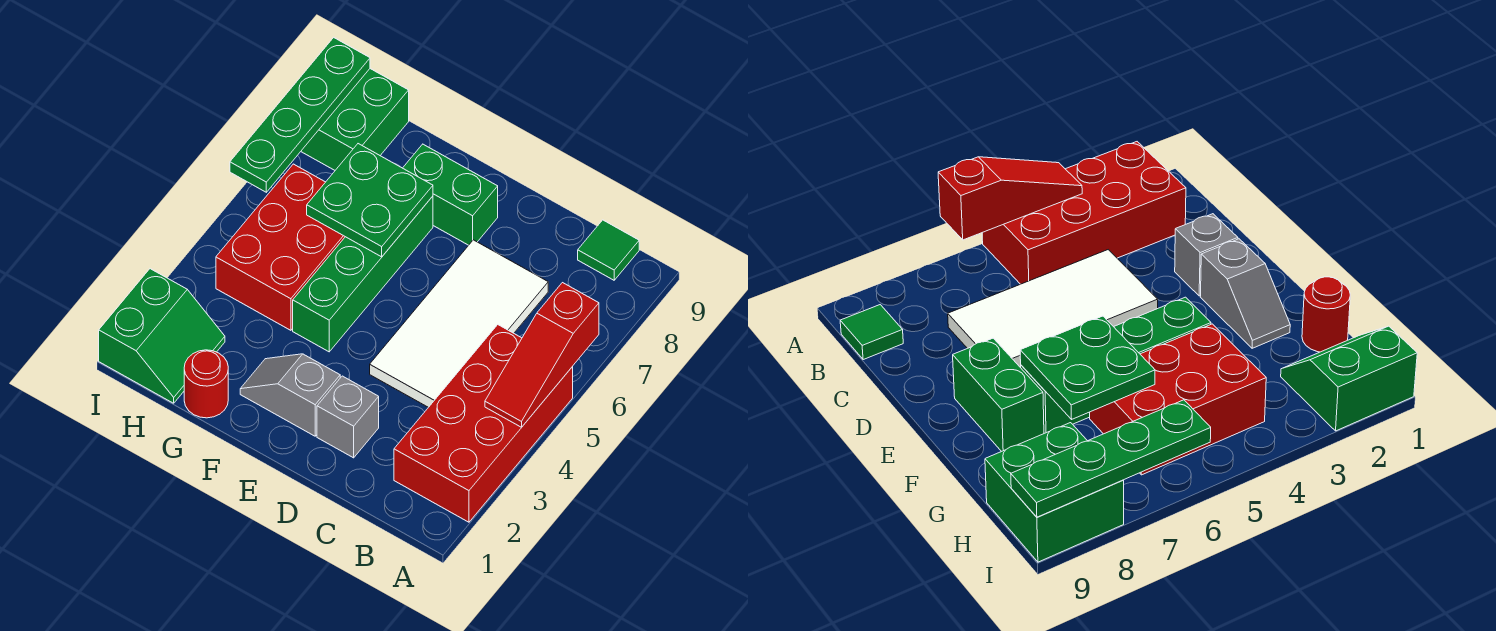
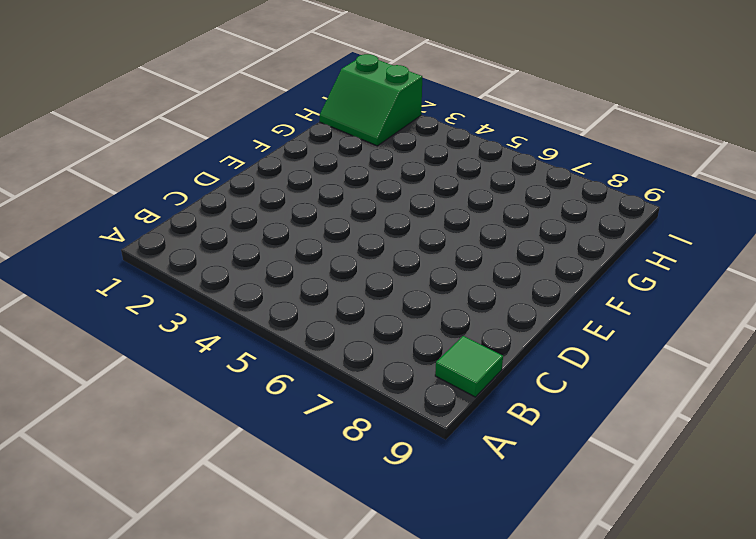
none -> red brick A2:B5 level 1
none -> white tile C4:D7 level 1
none -> grey brick D2 level 1

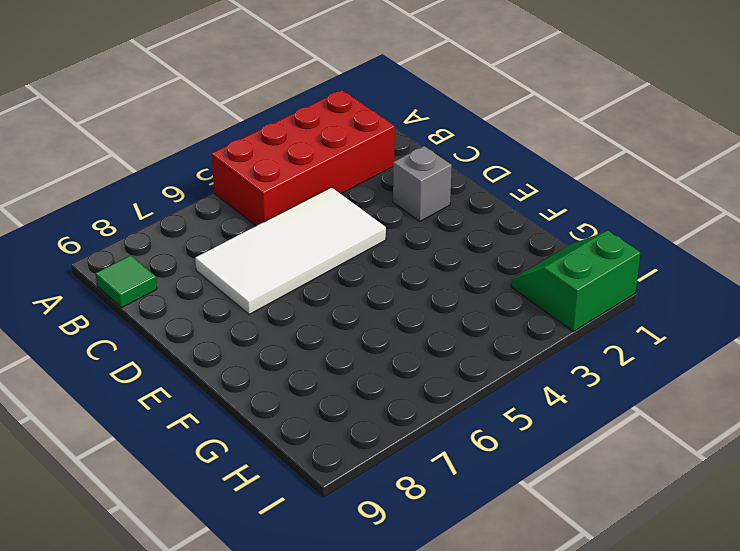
none -> grey slope E2:F2 level 1 top E
none -> green brick E8:F8 level 1
none -> green brick F4:F7 level 1

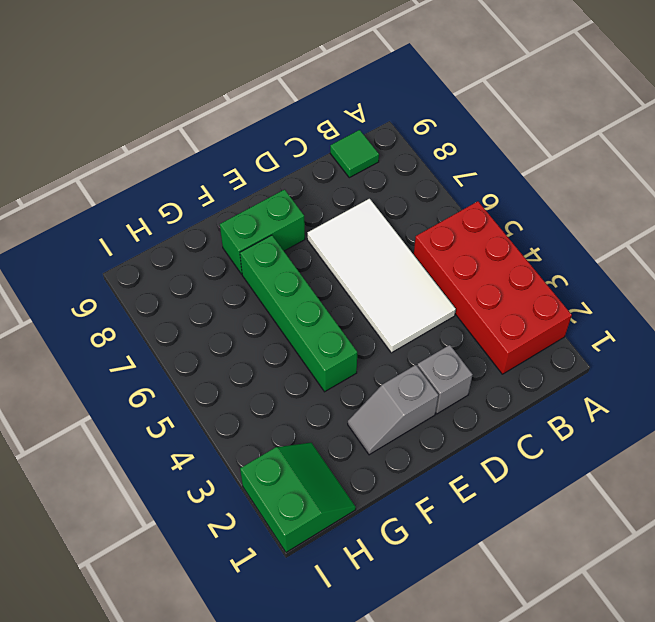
none -> red round brick G1 level 1
none -> red brick G4:H6 level 1
none -> green brick H8:I9 level 1

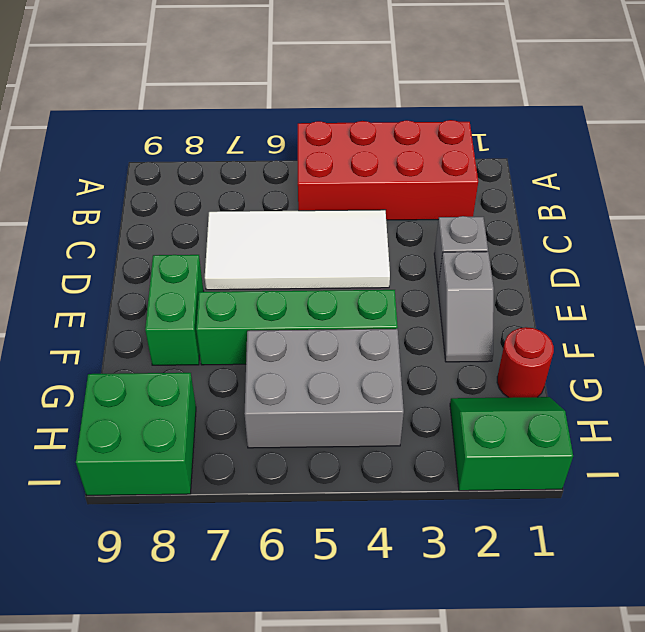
grey brick G4:H6 level 1 -> red brick G4:H6 level 1
none -> green tile B9 level 1
none -> red slope A4:A6 level 2 top 6
none -> green plate F6:G7 level 2

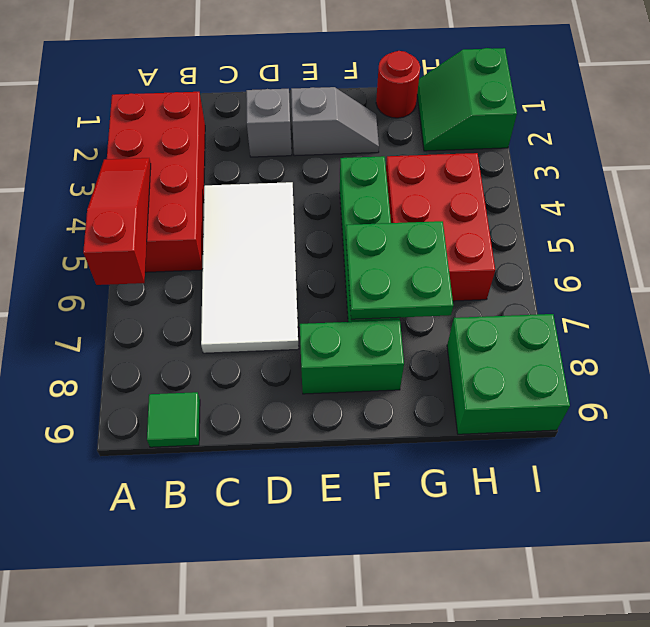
none -> green plate I6:I9 level 2

